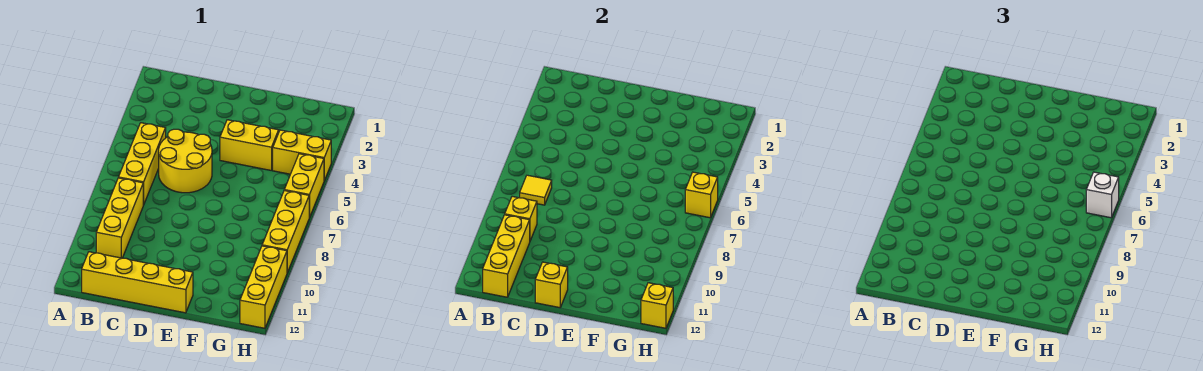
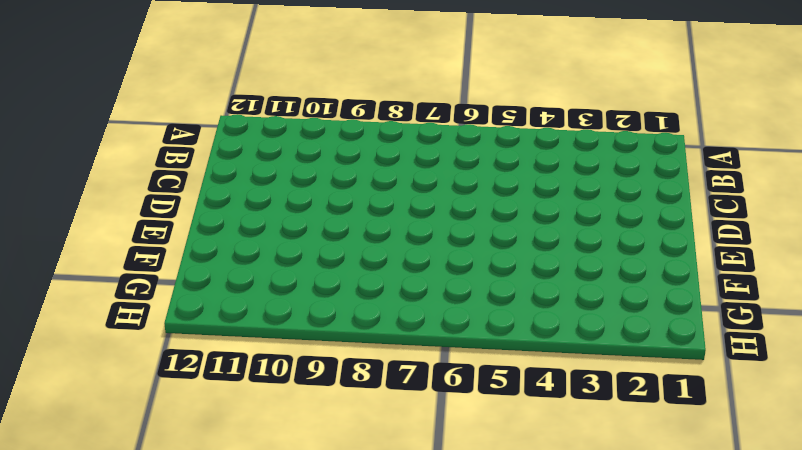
none -> yellow brick B5:B7 level 1
none -> yellow brick B8:B10 level 1
none -> yellow brick B12:E12 level 1

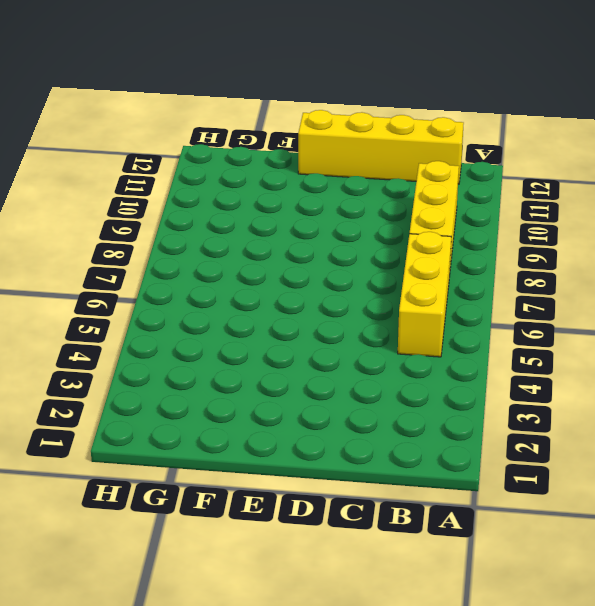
none -> yellow round brick C5:D6 level 1
none -> yellow brick E4:F4 level 1
none -> yellow brick G4:H4 level 1

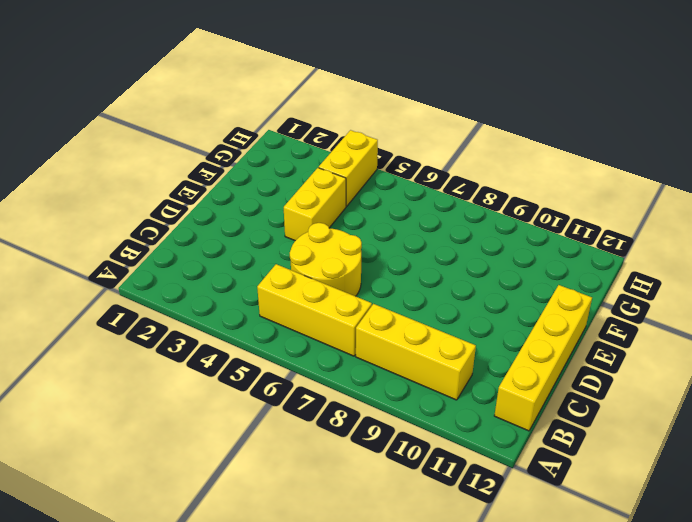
none -> yellow brick H5:H6 level 1
none -> yellow brick H7:H9 level 1
none -> yellow brick H10:H12 level 1

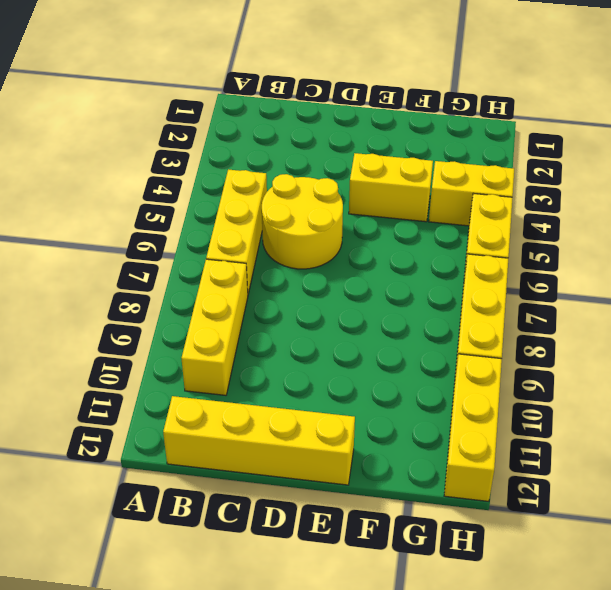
none -> yellow tile B7 level 2
none -> yellow brick B9 level 2
none -> yellow brick B10:B12 level 2

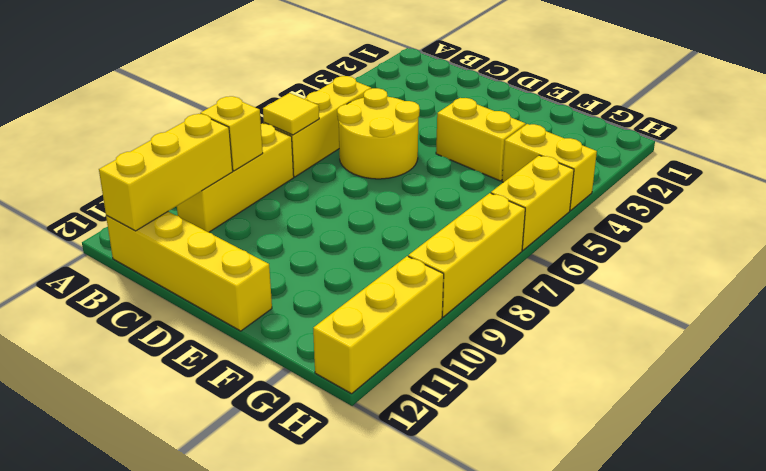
none -> yellow brick D12 level 2
none -> yellow brick H6 level 2
none -> yellow brick H12 level 2

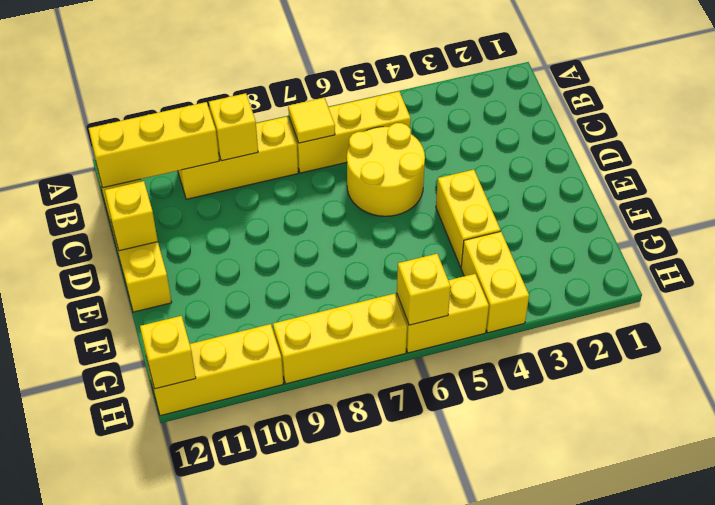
none -> white brick H6 level 3

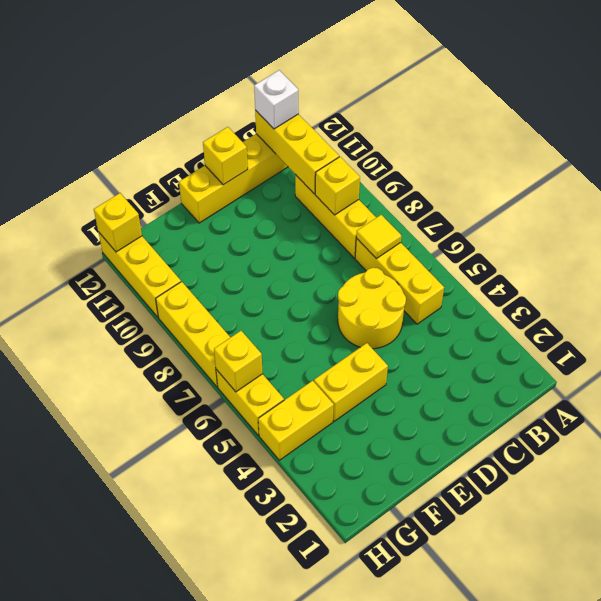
white brick B12 level 3 -> white brick H6 level 3

